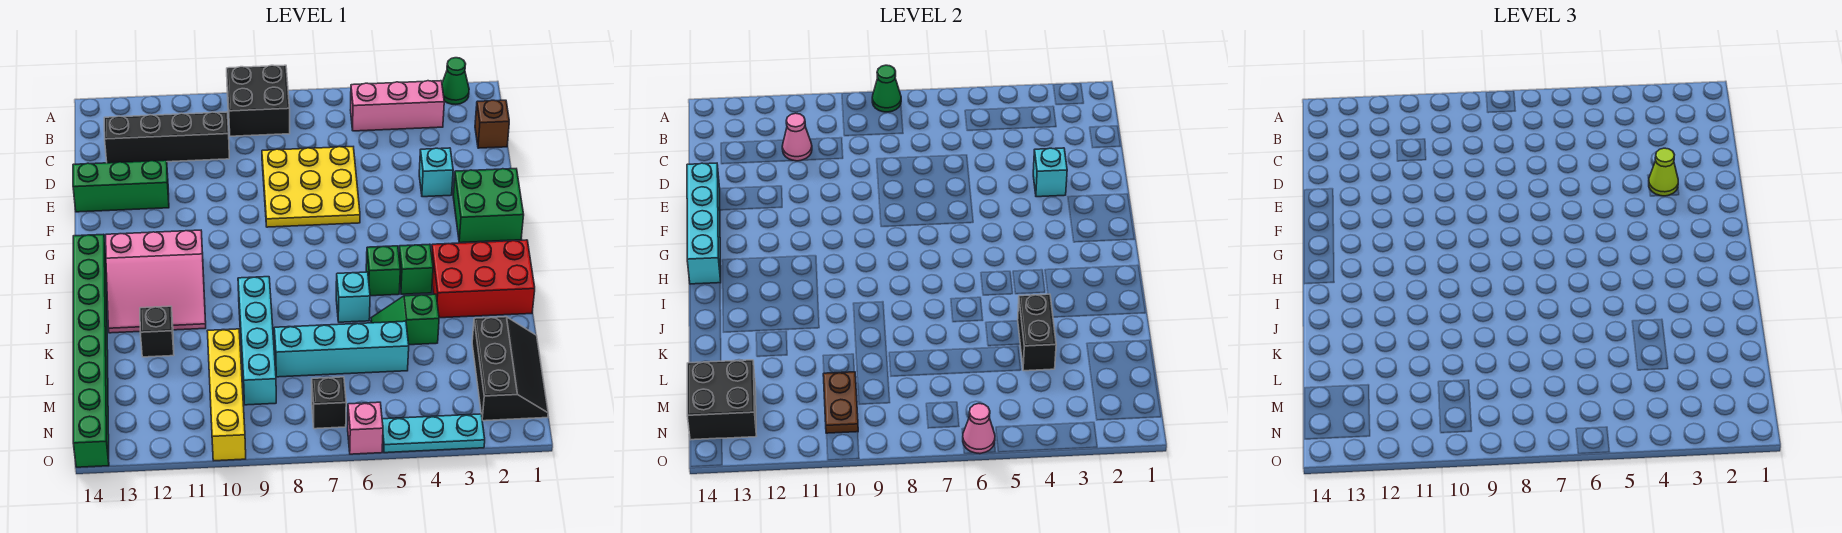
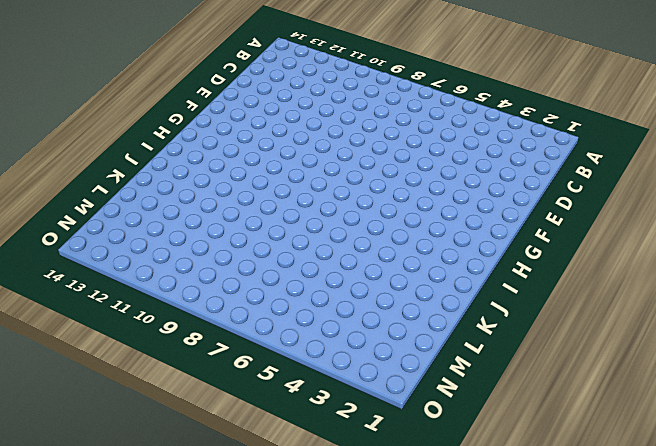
none -> green cone A2 level 1
none -> black brick A8:B9 level 1
none -> pink brick B3:B5 level 1
none -> brown brick C1 level 1

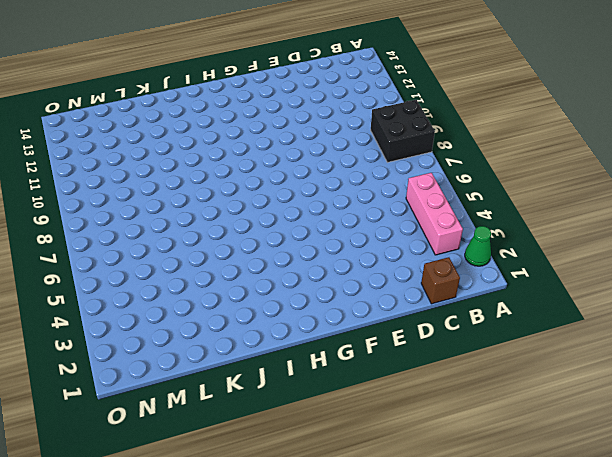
none -> black brick C10:C13 level 1
none -> yellow plate D6:F8 level 1
none -> cyan brick E3 level 1
none -> green brick E12:E14 level 1

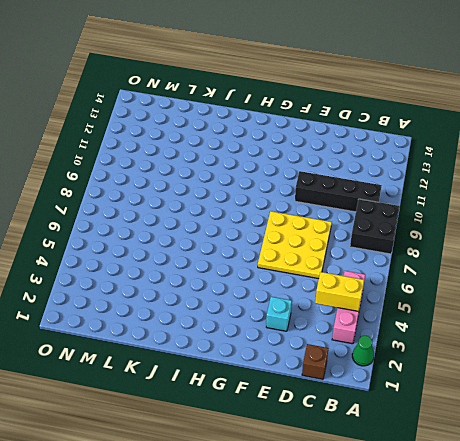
yellow brick B4:C4 level 2 -> none
black brick B10:E10 level 1 -> black brick C10:C13 level 1
none -> green brick E12:E14 level 1
none -> green brick F1:G2 level 1
none -> pink slope H11:J13 level 1 top H
none -> green brick H14:O14 level 1

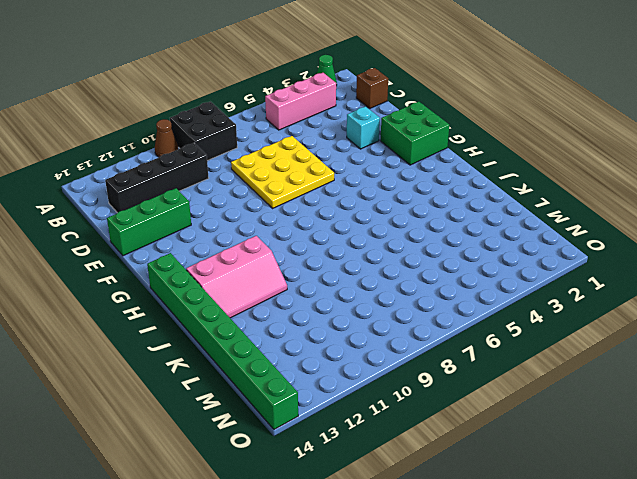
brown cone A10 level 1 -> none
pink slope I11:J13 level 1 top I -> pink slope H11:J13 level 1 top H
none -> red brick I1:J3 level 1
none -> green brick I4 level 1
none -> green brick I5 level 1
none -> cyan brick J6 level 1

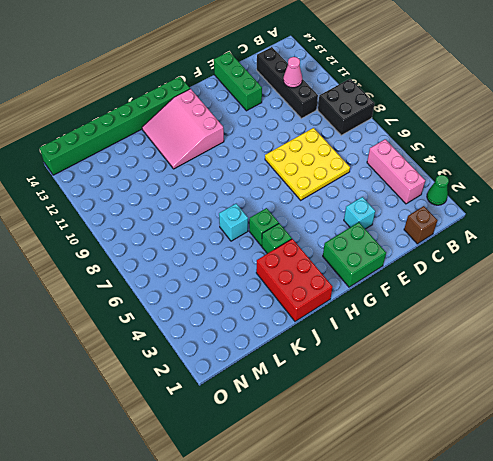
none -> cyan brick J9:M9 level 1
none -> green slope K4:K5 level 1 top 4
none -> black brick K12 level 1
none -> black slope L1:N2 level 1 top 2

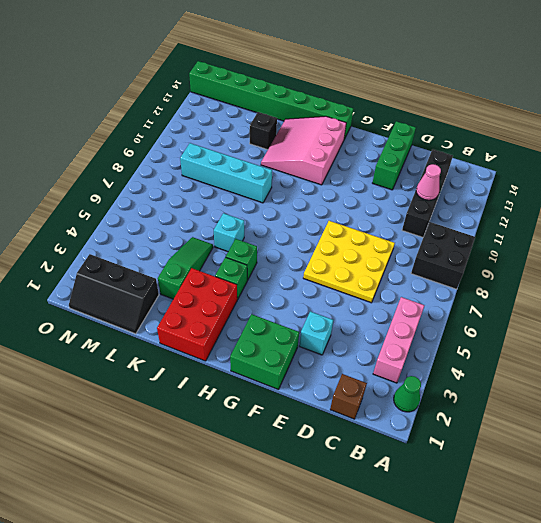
green slope K3:K5 level 1 top 3 -> green slope K4:K5 level 1 top 4
none -> cyan brick L5:L8 level 1
none -> yellow brick L10:O10 level 1
none -> black brick N7 level 1
none -> cyan plate O3:O5 level 1

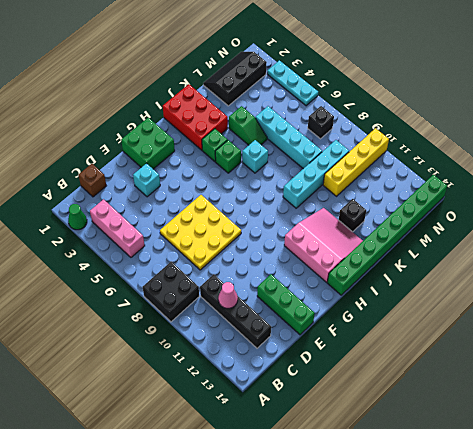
none -> pink brick O6 level 1
none -> green cone A8 level 2
none -> cyan brick E3 level 2
none -> cyan brick E14:H14 level 2

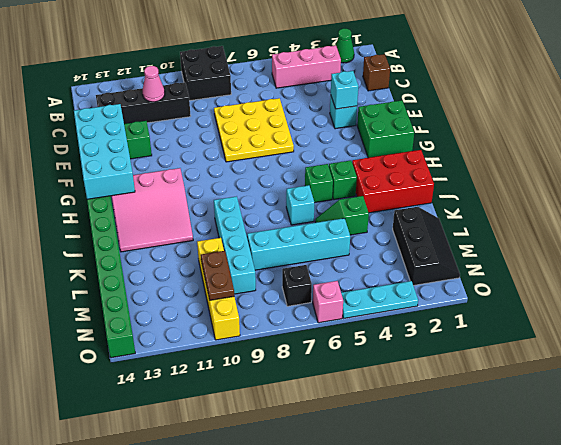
cyan brick E13:H14 level 2 -> cyan brick E14:H14 level 2
none -> black brick K12 level 1
none -> green cone A8 level 2
none -> black brick K4:L4 level 2
none -> black brick M13:N14 level 2

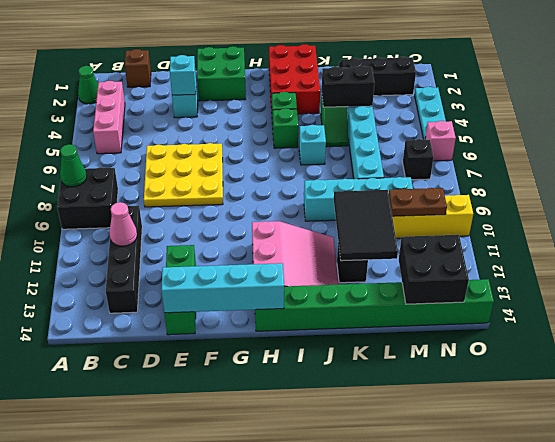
black tile K10:L12 level 2 -> none
none -> pink cone O6 level 2
none -> lime cone E3 level 3

